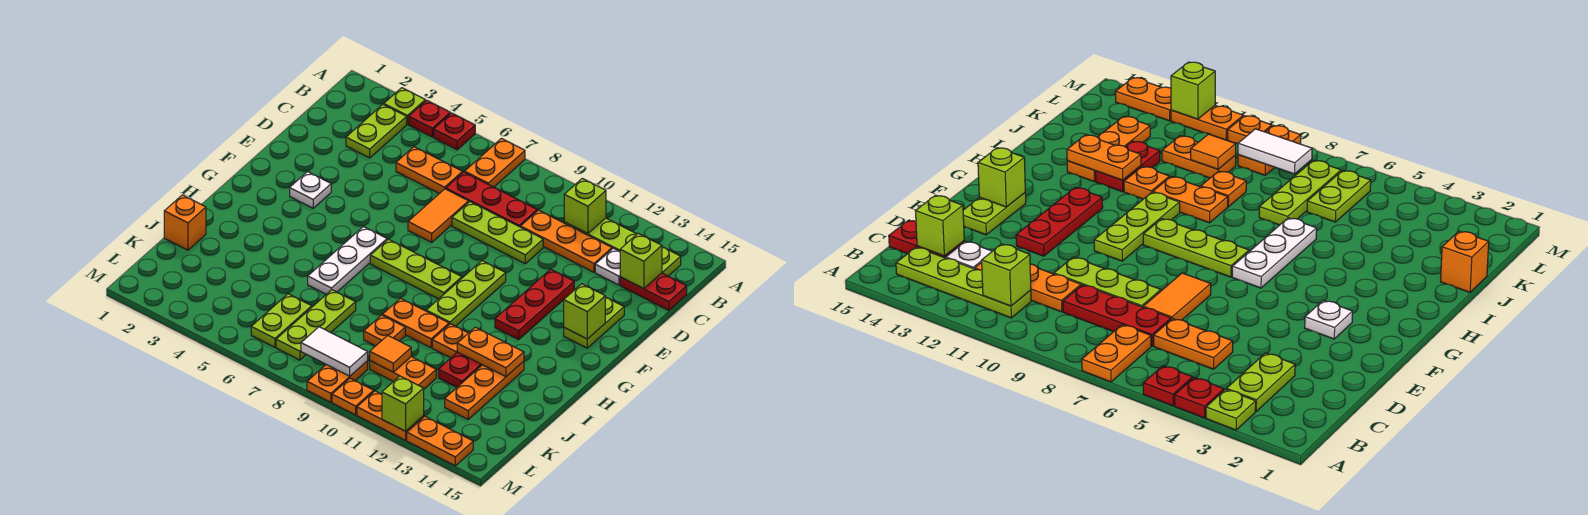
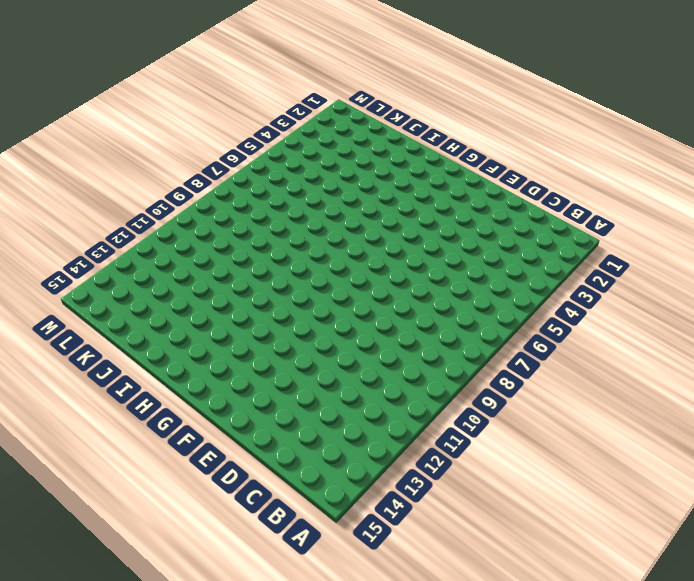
none -> lime plate A3 level 1
none -> red plate A4 level 1
none -> red plate A5 level 1
none -> orange plate A7:B7 level 1

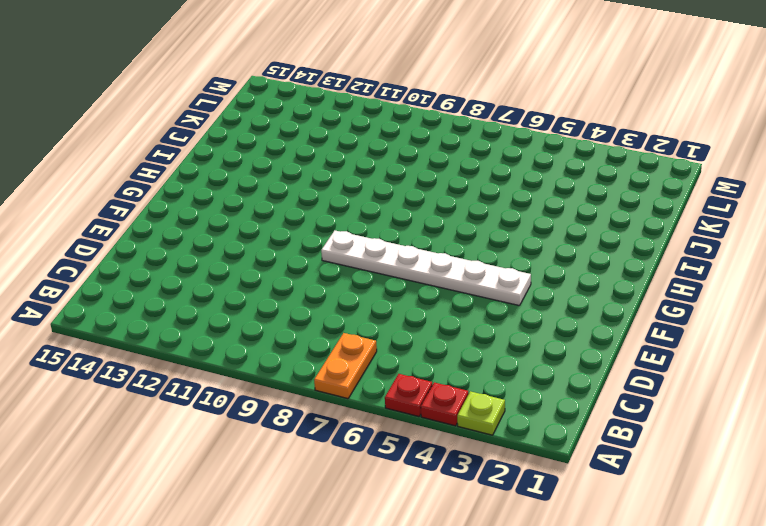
white plate F4:F9 level 1 -> none
none -> lime plate B3:C3 level 1
none -> lime plate B11:B14 level 1
none -> orange plate C5:C6 level 1
none -> red plate C7:C9 level 1

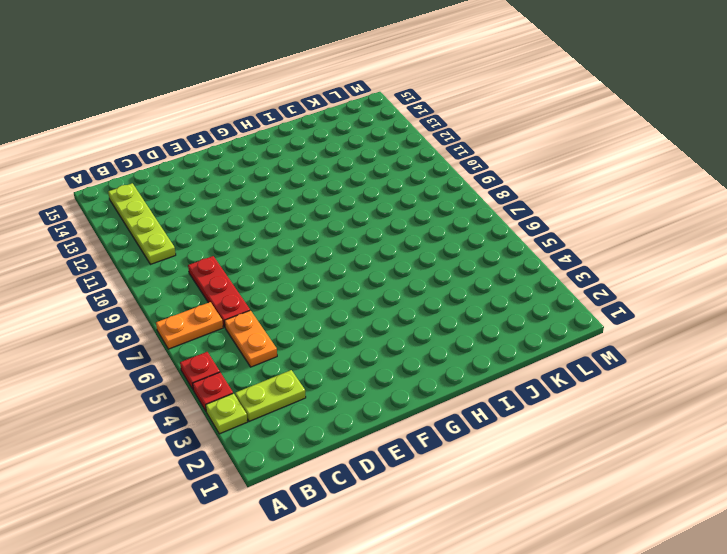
none -> orange plate C10:C12 level 1
none -> white plate C13 level 1
none -> red plate C14:C15 level 1
none -> orange tile D7:E7 level 1

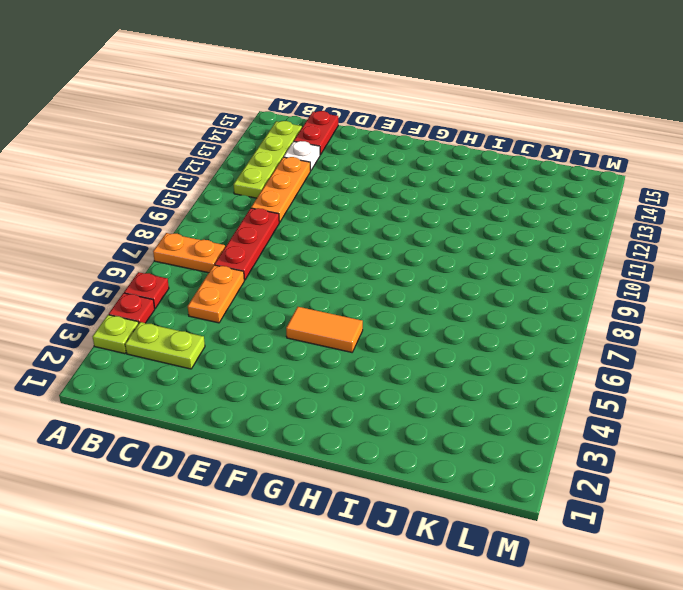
orange tile F5:G5 level 1 -> orange tile D7:E7 level 1
none -> lime plate D8:D10 level 1
none -> red plate E12:G12 level 1
none -> lime plate E14:F14 level 1
none -> white plate F3 level 1

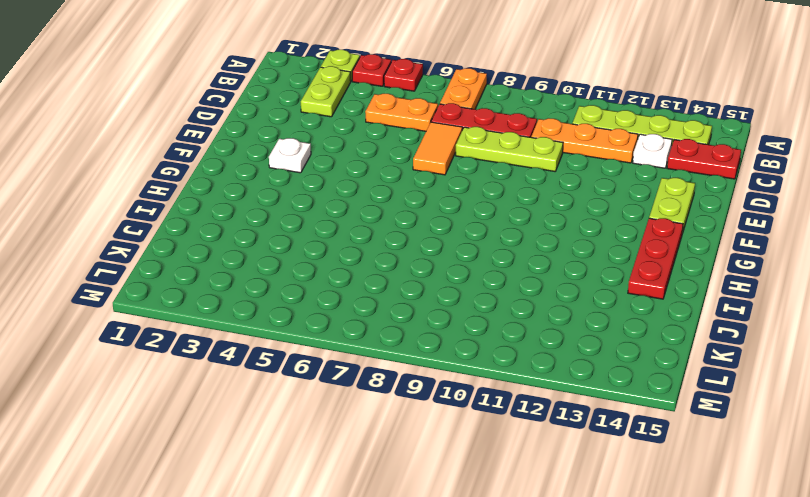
red plate G14:I14 level 1 -> red plate E12:G12 level 1
none -> lime plate F10:H10 level 1
none -> white plate G6:I6 level 1
none -> lime plate G7:G9 level 1
none -> orange plate I9:I10 level 1

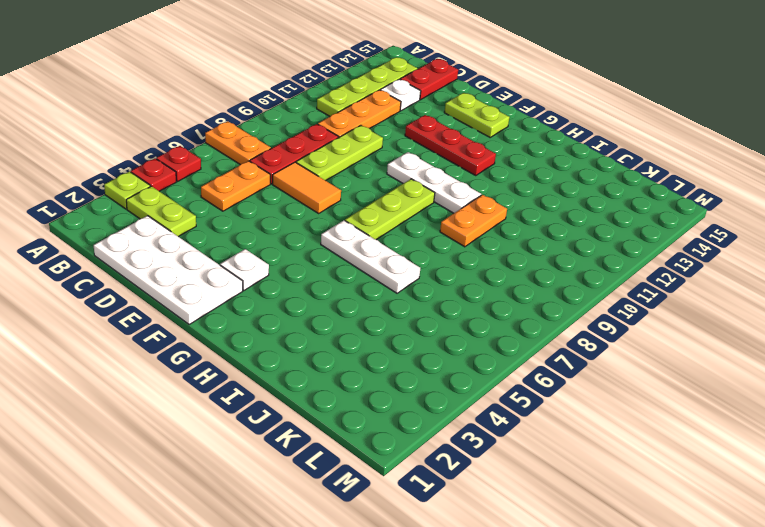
white plate C1:F2 level 1 -> none
white plate F10:H10 level 1 -> lime plate F10:H10 level 1
none -> orange plate I11 level 1
none -> red plate I12:J12 level 1
none -> orange plate I13:K13 level 1
none -> orange brick J1 level 1

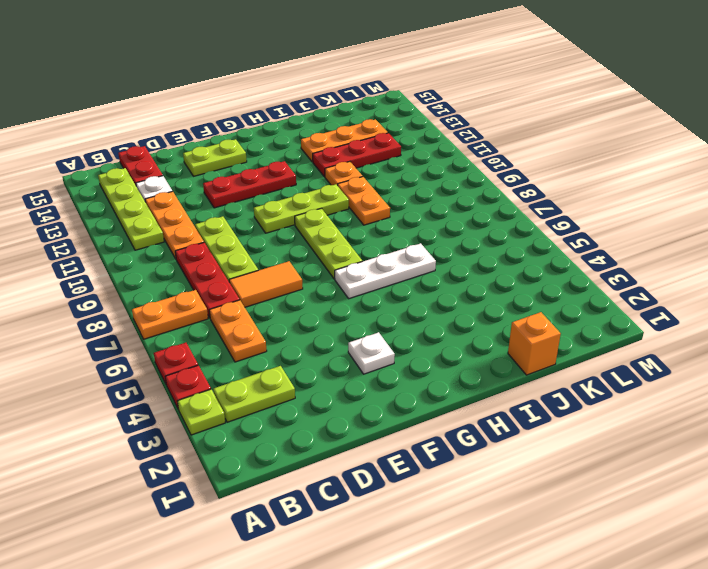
red plate I12:K12 level 1 -> red plate I12:J12 level 1
none -> lime plate J7:L7 level 1
none -> orange plate J9 level 1
none -> lime plate K6:L6 level 1
none -> orange plate K10:K11 level 1

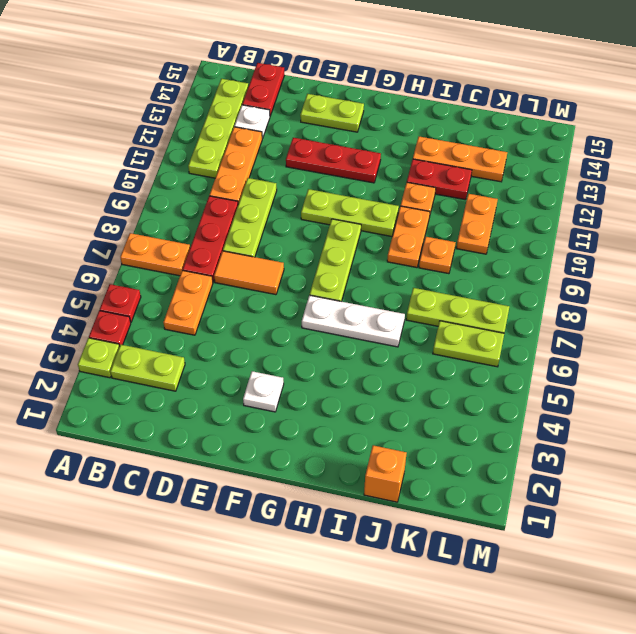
none -> orange plate L9:M9 level 1
none -> orange plate M10 level 1
none -> orange plate M11:M12 level 1
none -> orange plate M13:M14 level 1

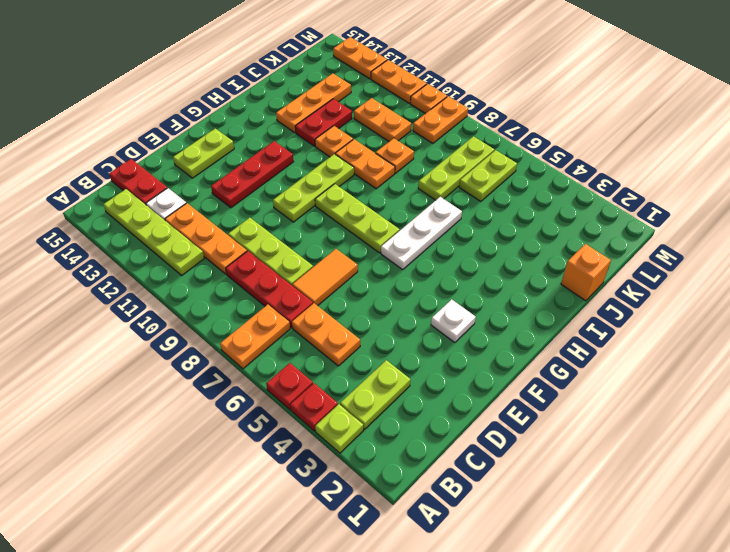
none -> lime brick B11 level 2
none -> lime brick C14 level 2
none -> lime brick F14 level 2
none -> orange plate I12:I13 level 2

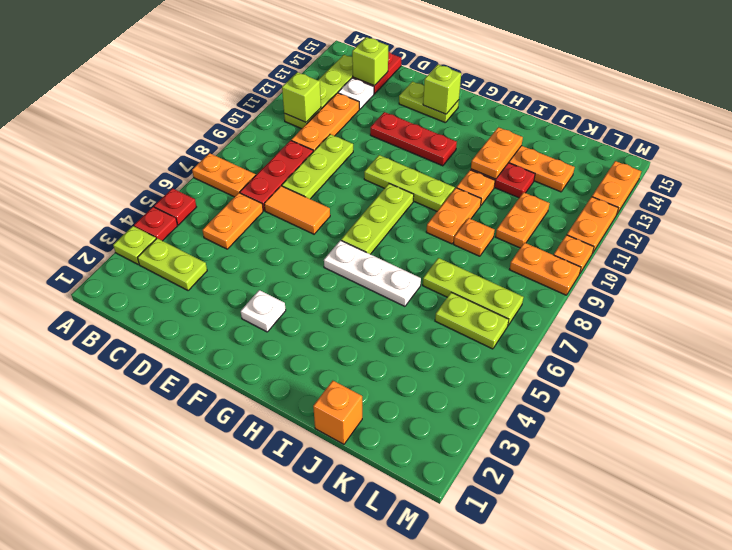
none -> orange tile K10 level 2
none -> white tile L8:L9 level 2
none -> lime brick M12 level 2

